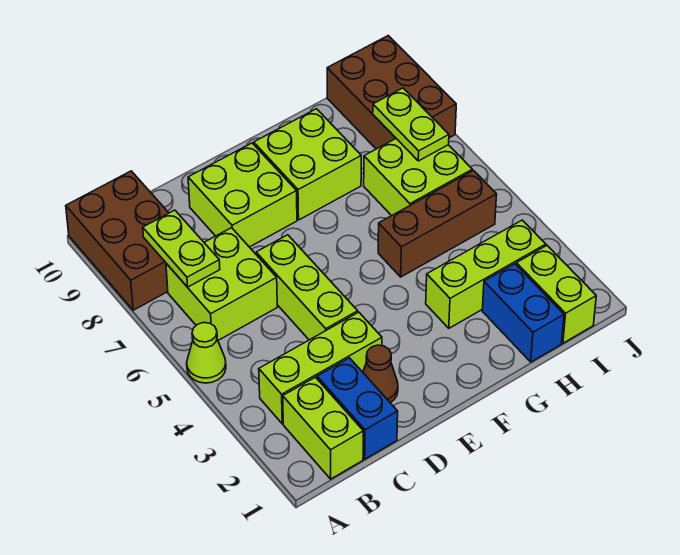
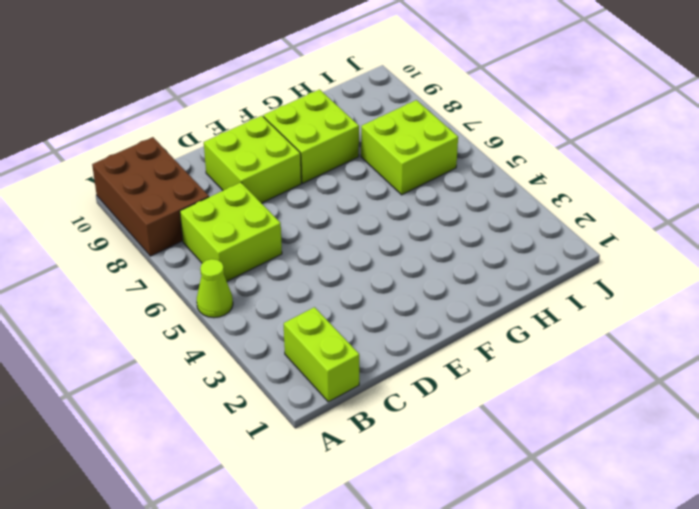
none -> lime brick B3:D3 level 1
none -> blue brick C1:C2 level 1
none -> brown cone D2 level 1

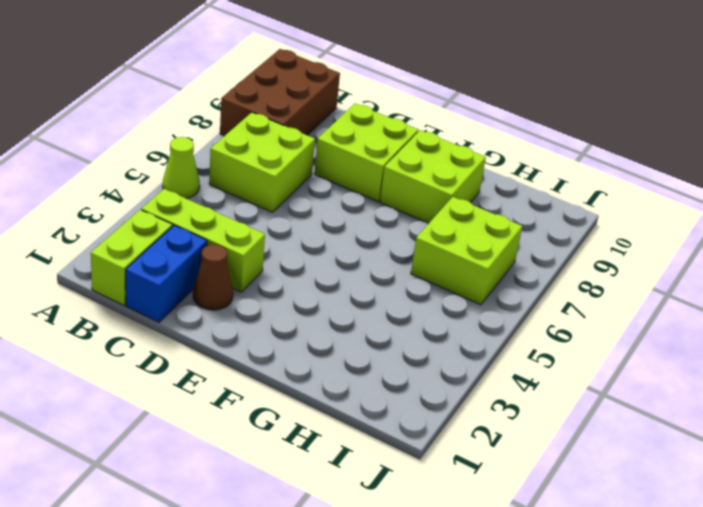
none -> lime brick D4:D6 level 1
none -> lime brick G3:I3 level 1
none -> brown brick G5:I5 level 1

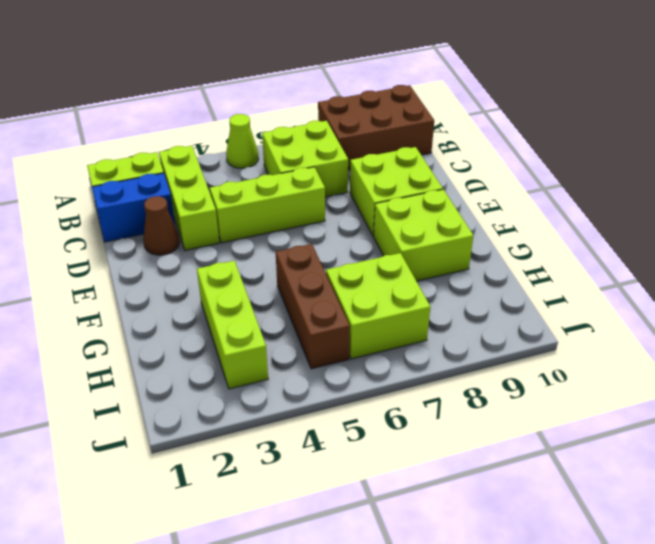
none -> blue brick H1:H2 level 1
none -> lime brick I1:I2 level 1
none -> brown brick I8:J10 level 1

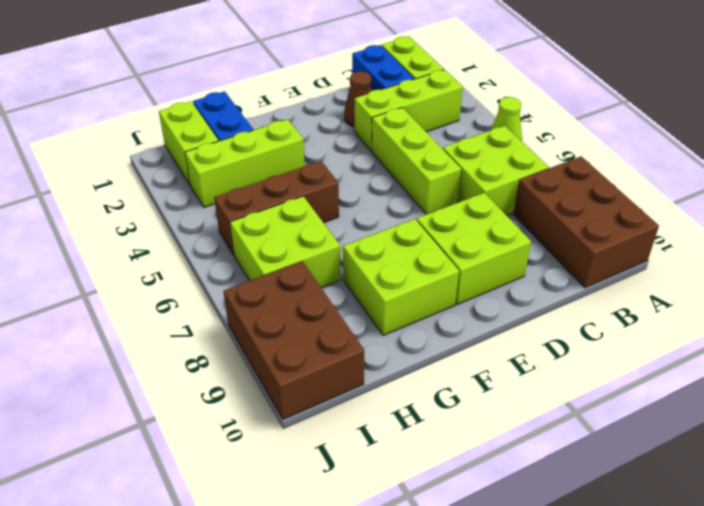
none -> lime plate B7:B8 level 2
none -> lime plate I7:I8 level 2

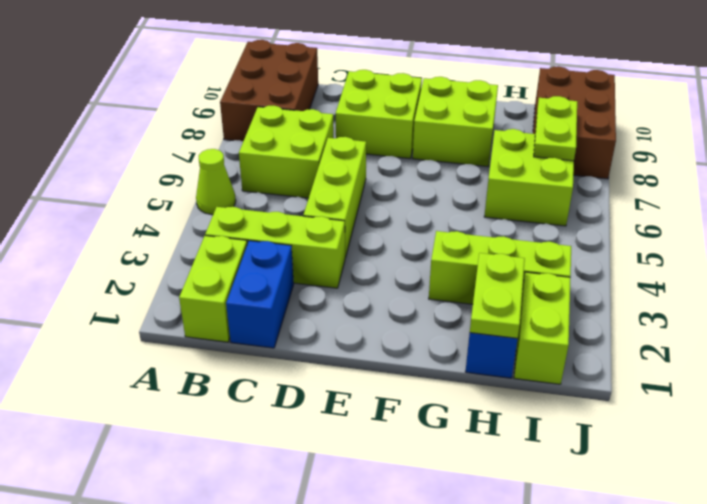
lime plate H1:H2 level 2 -> lime plate B7:B8 level 2
none -> brown cone D2 level 1
none -> brown brick G5:I5 level 1

